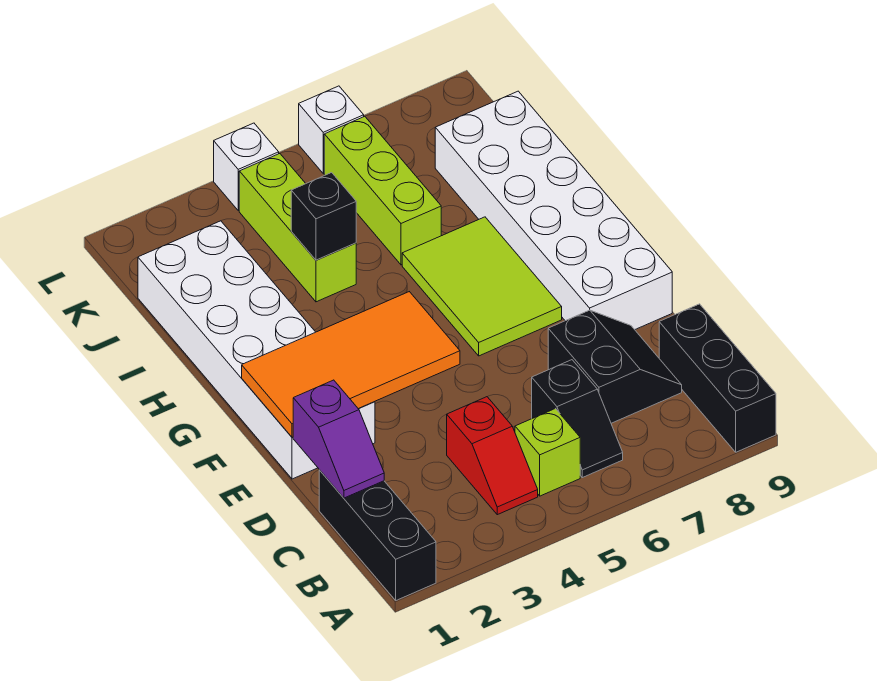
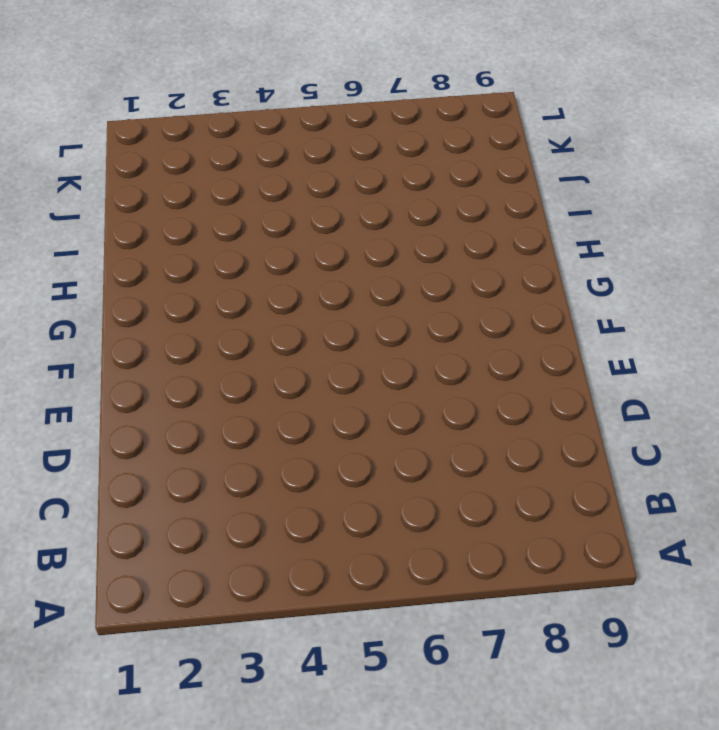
none -> black brick A1:C1 level 1
none -> black brick A9:C9 level 1
none -> red slope B4:C4 level 1 top C

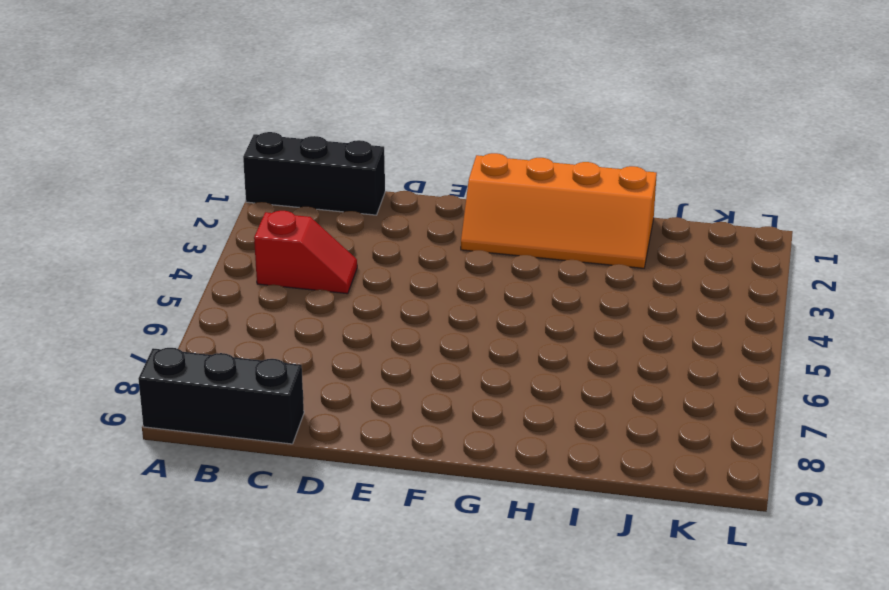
red slope B4:C4 level 1 top B -> red slope B4:C4 level 1 top C
orange slope F1:I2 level 1 top 1 -> white brick E1:J2 level 1
none -> lime brick B5 level 1
none -> black slope B6:C6 level 1 top C
none -> black slope C7:D8 level 1 top 7

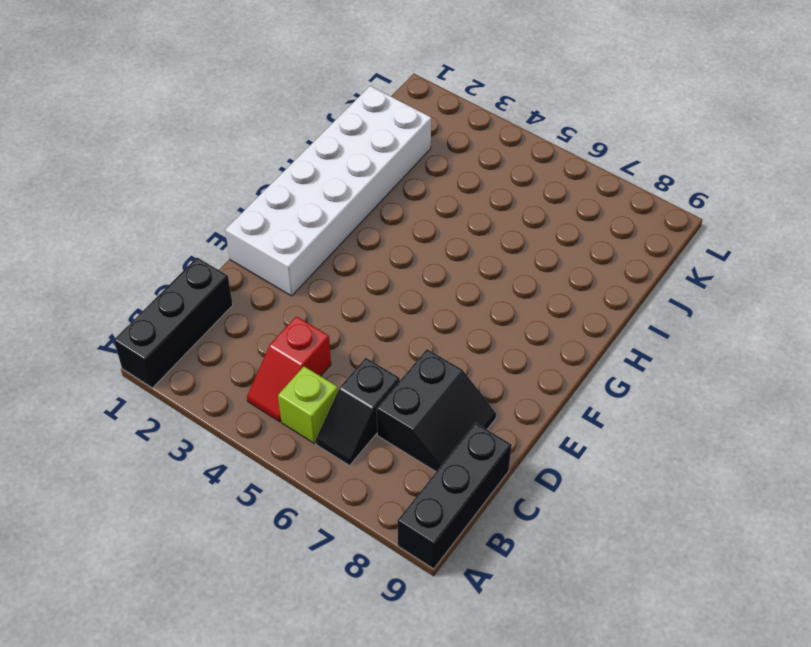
none -> white brick E8:J9 level 1
none -> lime tile F6:H7 level 1
none -> lime brick I4:K4 level 1

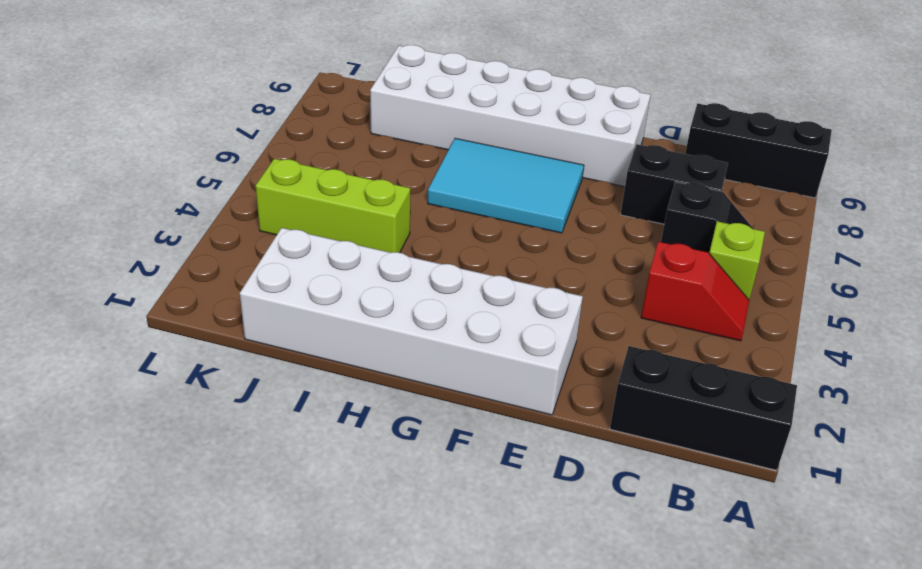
cyan tile F6:H7 level 1 -> lime tile F6:H7 level 1
none -> lime brick I6:K6 level 1
none -> white brick L4 level 1
none -> white brick L6 level 1

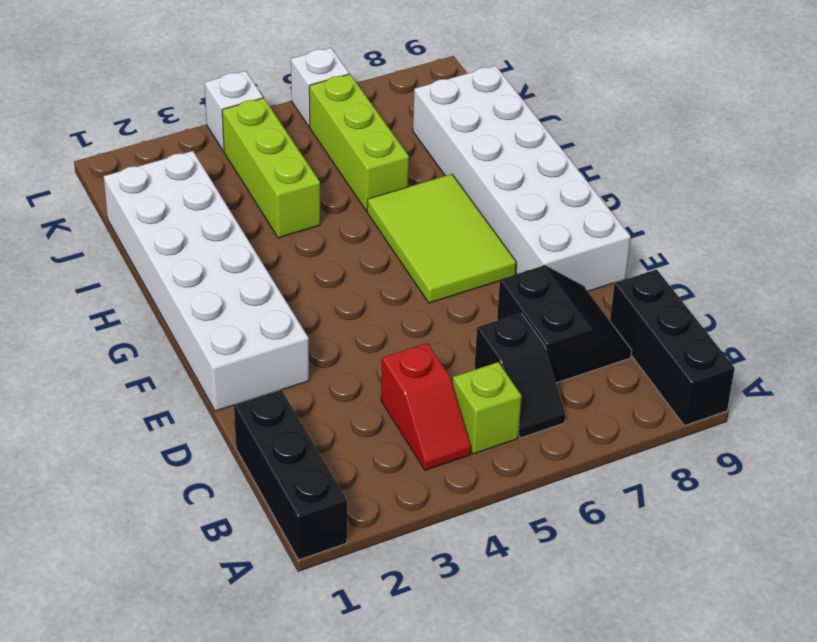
none -> purple slope C1:D1 level 2 top D
none -> orange tile E1:F4 level 2
none -> black brick I4 level 2

